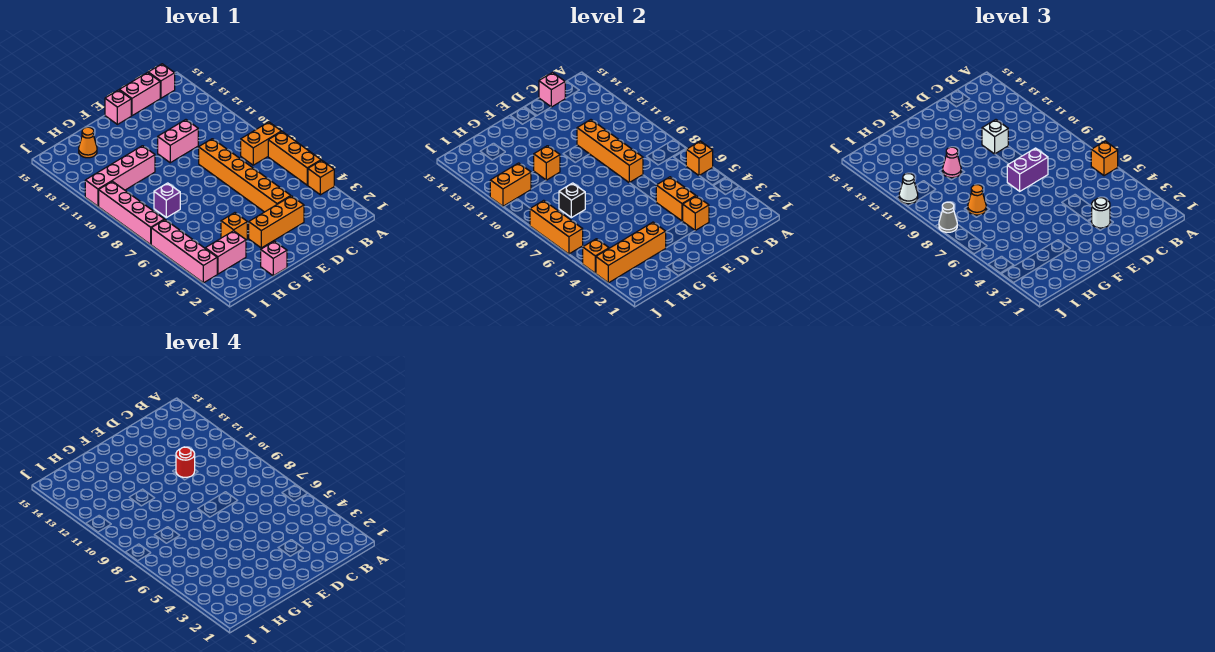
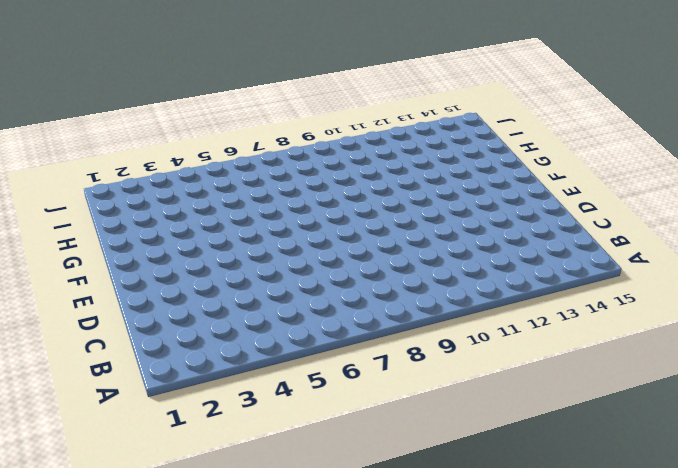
none -> orange brick A4 level 1
none -> orange brick A5:A7 level 1
none -> orange brick A8:B8 level 1
none -> pink brick B15 level 1

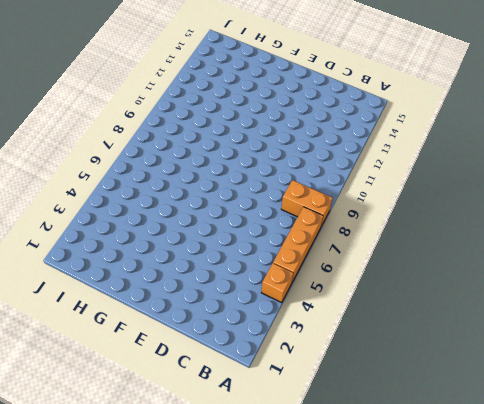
none -> pink brick B15 level 1
none -> pink brick C15:D15 level 1
none -> orange brick D3:F3 level 1
none -> orange brick D4:D9 level 1

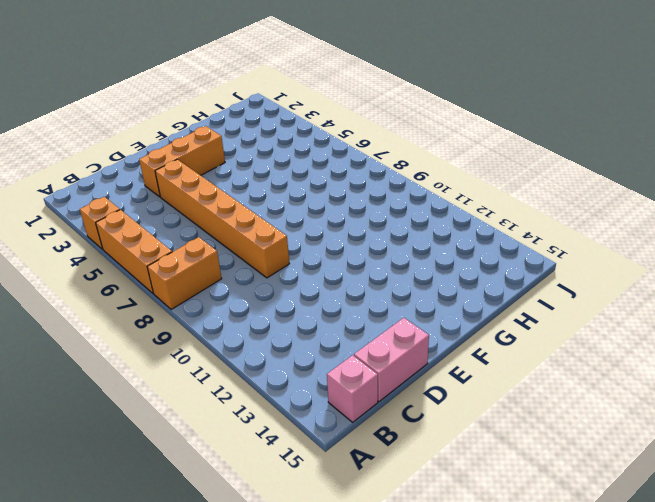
none -> pink brick D11:E11 level 1
none -> pink brick E15 level 1
none -> pink brick G1 level 1
none -> orange brick G4 level 1

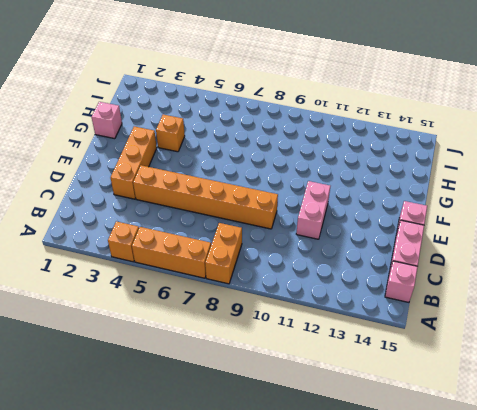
none -> pink brick G11:J11 level 1
none -> pink brick H3:I3 level 1
none -> purple brick H8 level 1
none -> orange cone H14 level 1

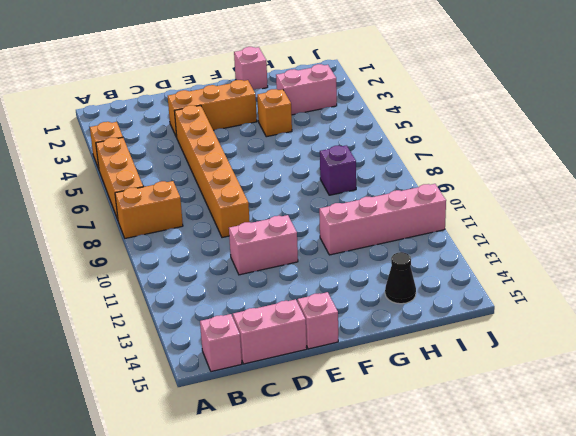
black cone H14 level 1 -> orange cone H14 level 1
none -> pink brick J3:J6 level 1
none -> pink brick J7:J10 level 1
none -> orange brick A6 level 2
none -> pink brick C15 level 2

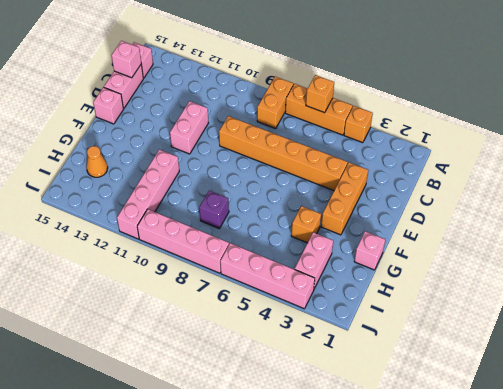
none -> orange brick D3 level 2
none -> orange brick D4:D5 level 2
none -> orange brick D8:D11 level 2
none -> orange brick G3:J3 level 2

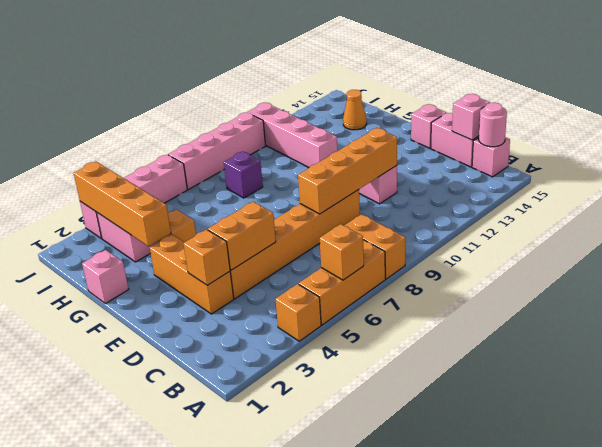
pink round brick B15 level 2 -> none
none -> orange brick G11 level 2
none -> black brick H8 level 2
none -> orange brick I11:J11 level 2
none -> orange brick J4 level 2

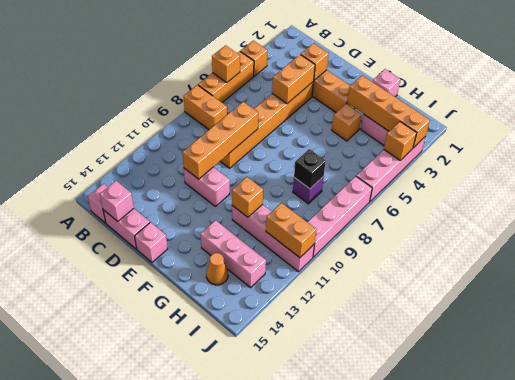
pink brick G13:I13 level 1 -> none
none -> orange brick J6:J8 level 2
none -> orange brick A6 level 3
none -> white round brick D3 level 3
none -> purple brick D8:E8 level 3

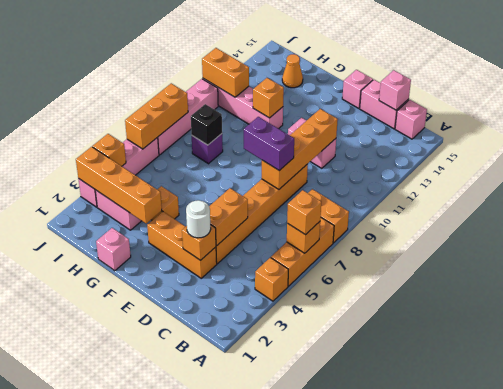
none -> white brick D11 level 3
none -> pink cone G11 level 3
none -> orange cone H8 level 3
none -> grey cone J8 level 3

